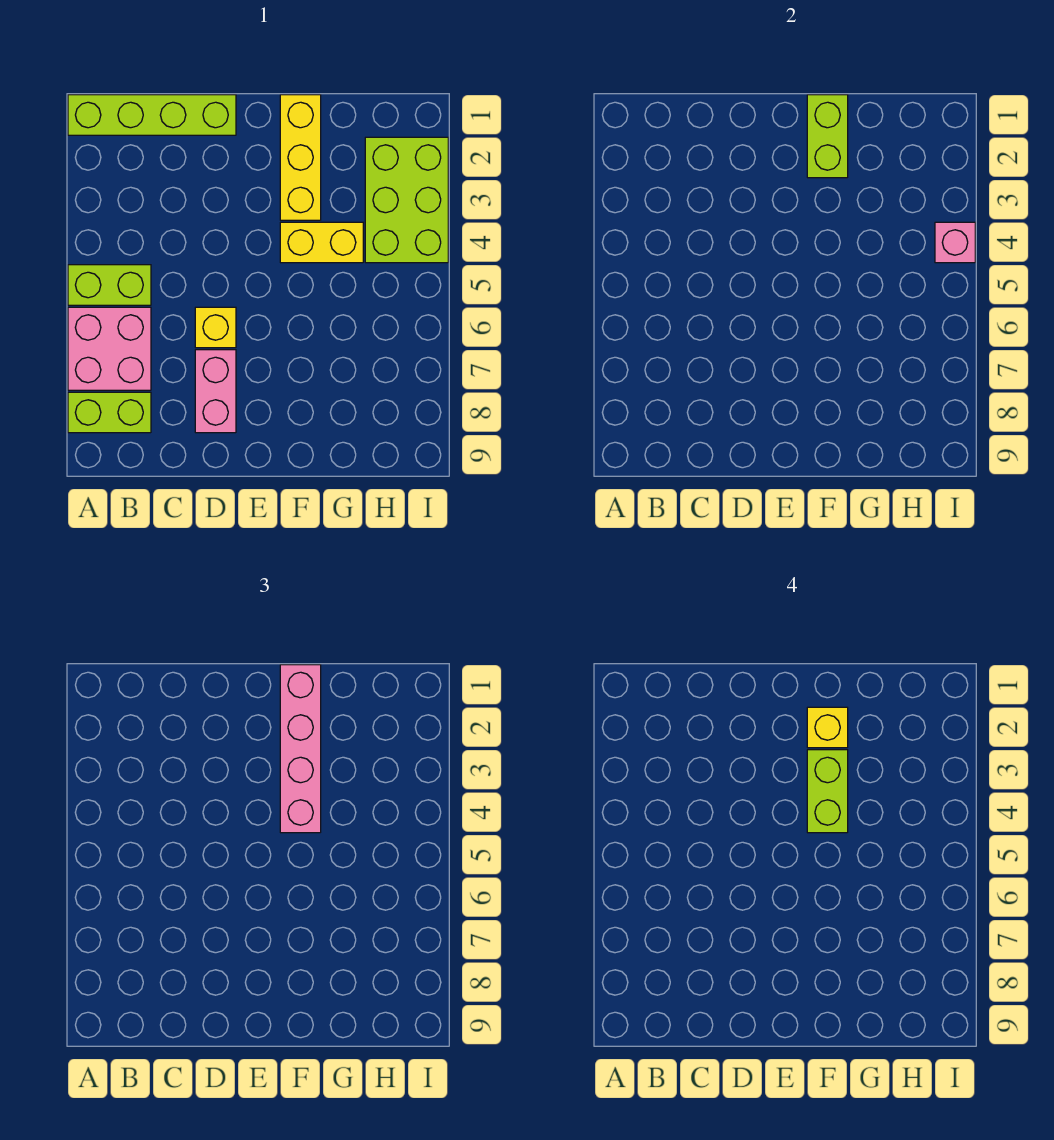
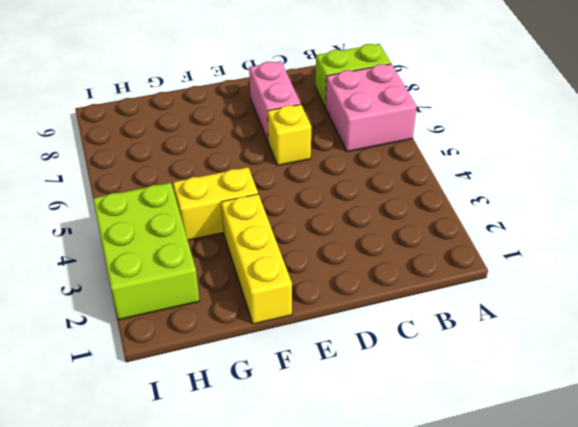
none -> lime brick A1:D1 level 1
none -> lime brick A5:B5 level 1
none -> lime brick F1:F2 level 2

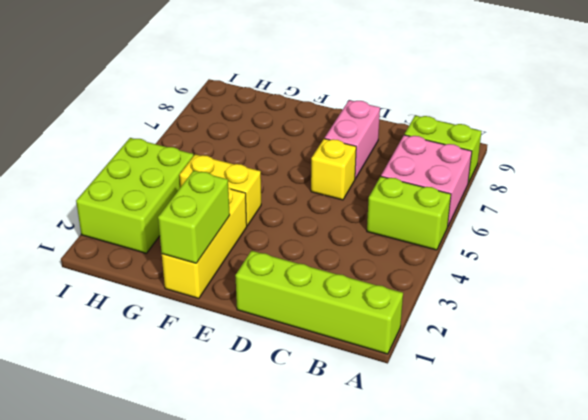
none -> pink brick I4 level 2
none -> pink brick F1:F4 level 3
none -> yellow brick F2 level 4

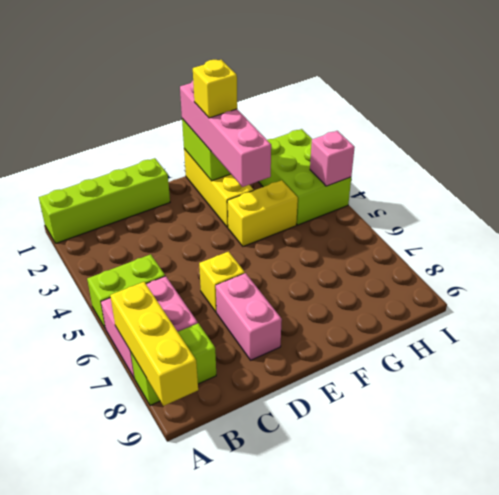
yellow brick A7:A9 level 2 -> none
none -> lime brick F3:F4 level 4

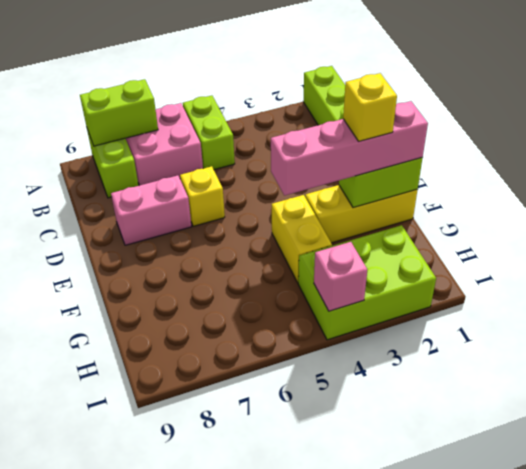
lime brick A7:A8 level 2 -> lime brick F3:F4 level 4

